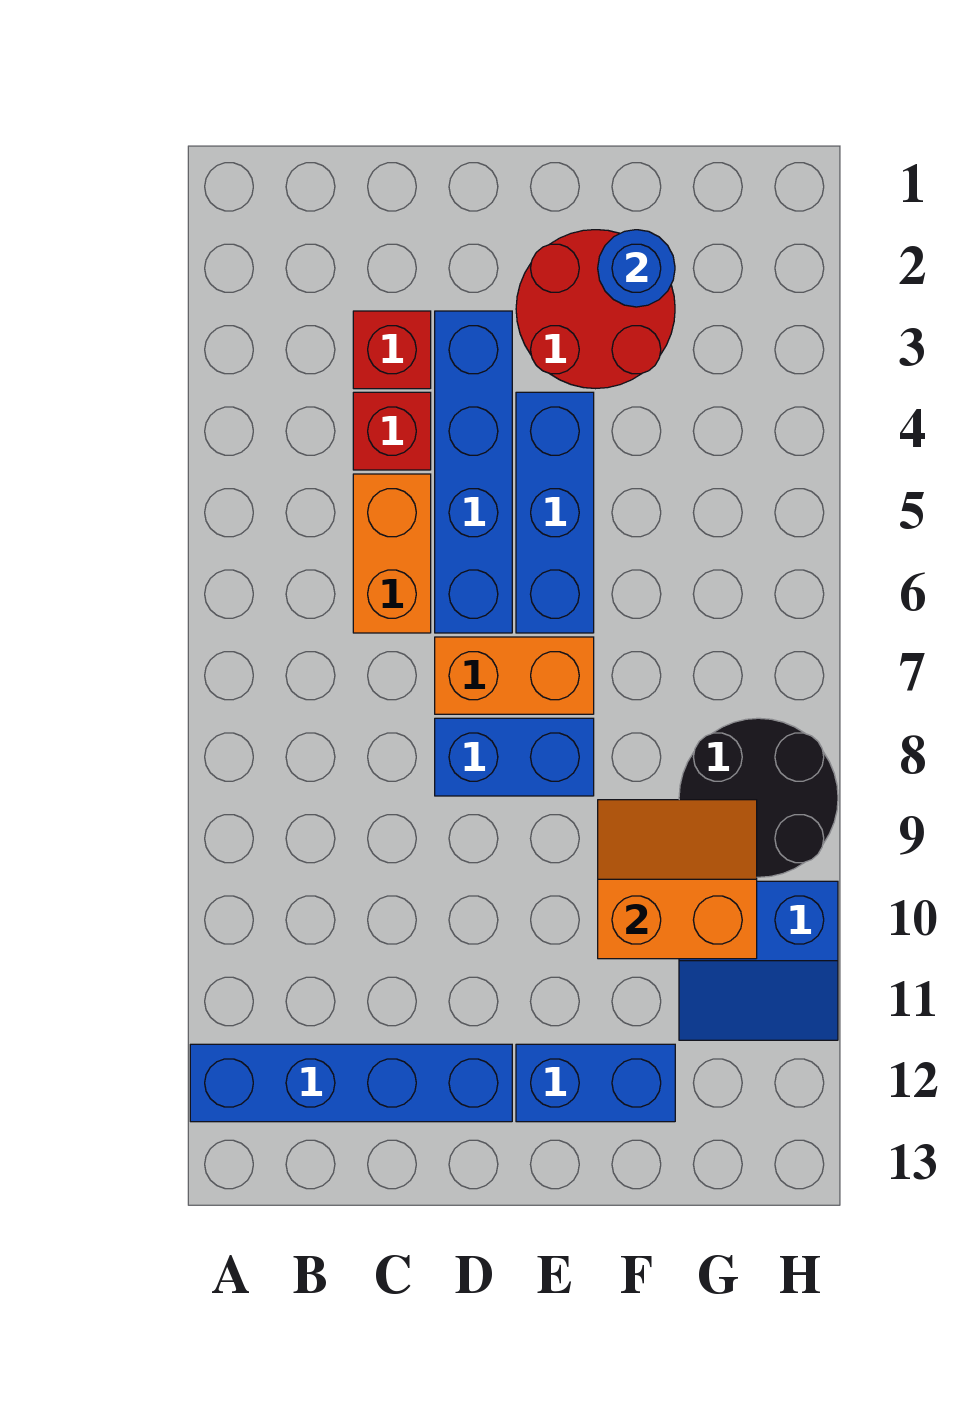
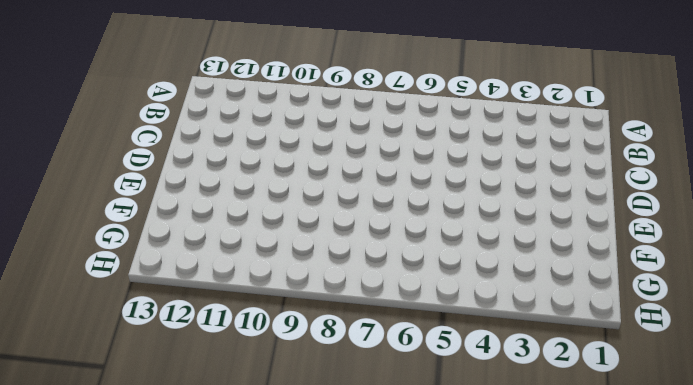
none -> blue brick A12:D12 level 1
none -> red brick C3 level 1
none -> red brick C4 level 1

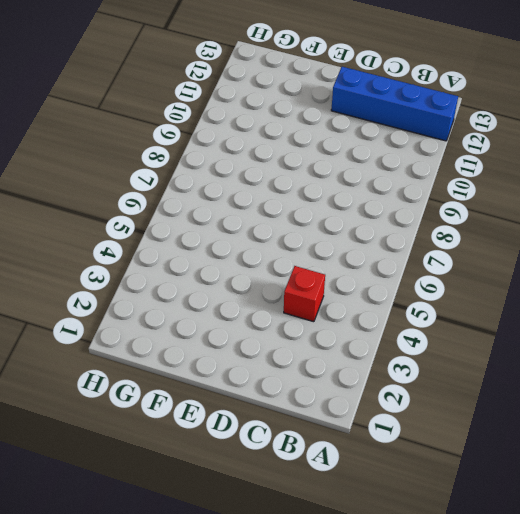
none -> red brick C3 level 1
none -> orange brick C5:C6 level 1
none -> blue brick D3:D6 level 1

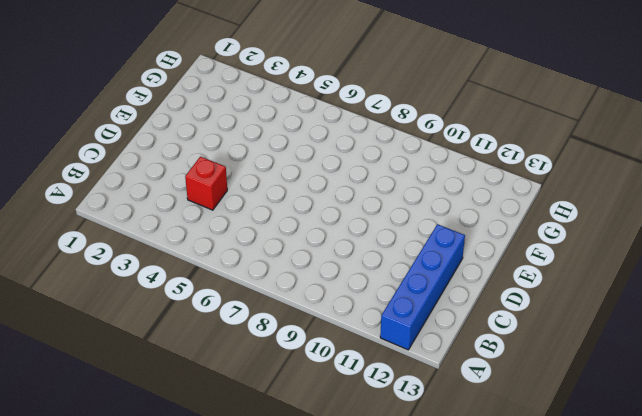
none -> red brick C3 level 1
none -> orange brick C5:C6 level 1
none -> blue brick D3:D6 level 1

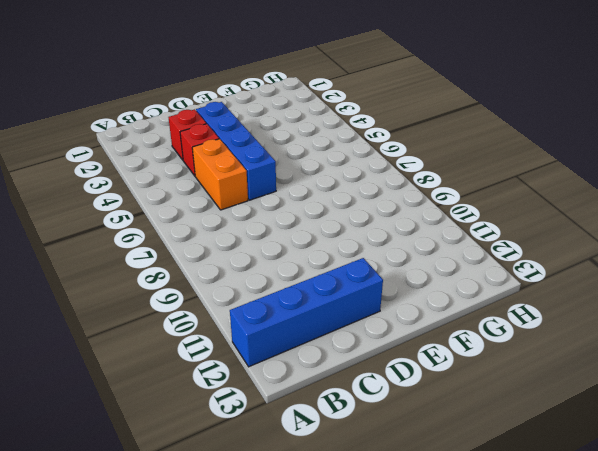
none -> orange brick D7:E7 level 1
none -> blue brick D8:E8 level 1
none -> red round brick E2:F3 level 1

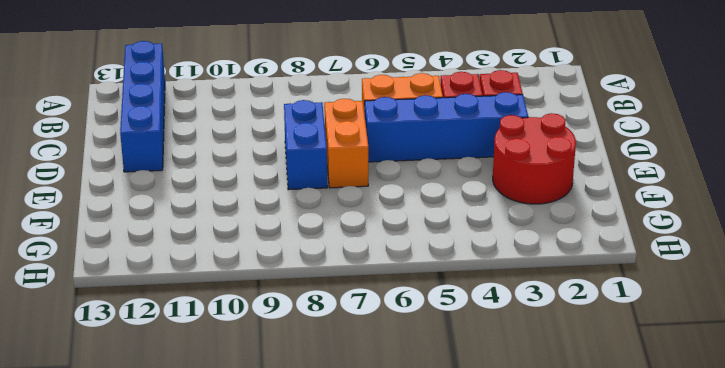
none -> blue brick E4:E6 level 1
none -> blue brick E12:F12 level 1
none -> black round brick G8:H9 level 1

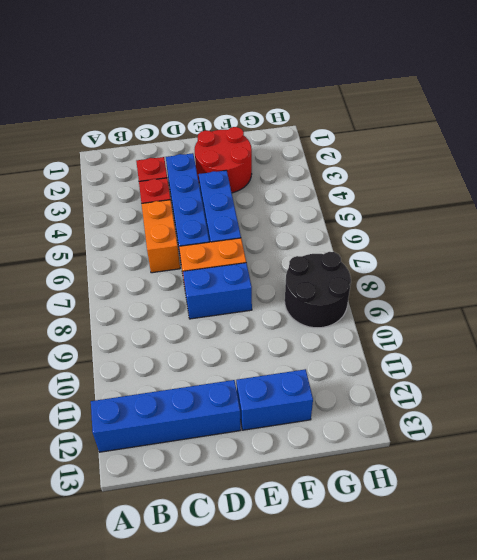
none -> blue slope G10:H11 level 1 top 10
none -> blue round brick F2 level 2
none -> orange slope F9:G10 level 2 top 10

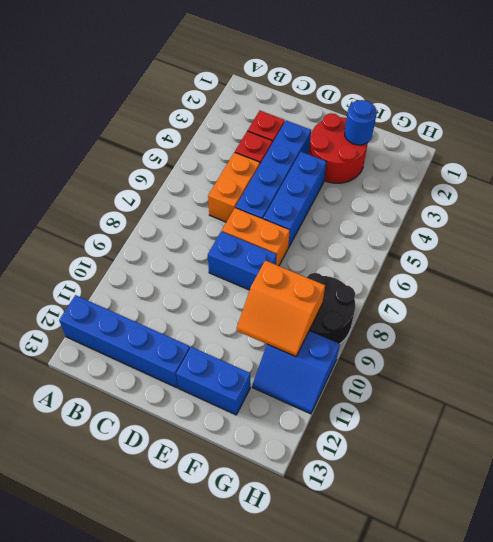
orange slope F9:G10 level 2 top 9 -> orange slope F9:G10 level 2 top 10

